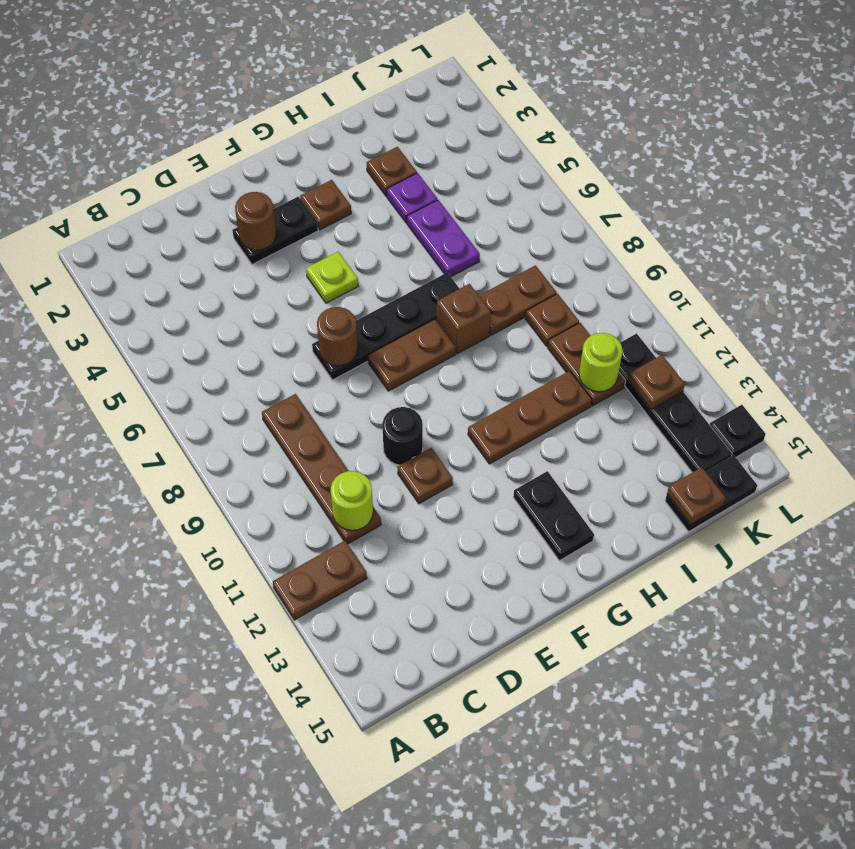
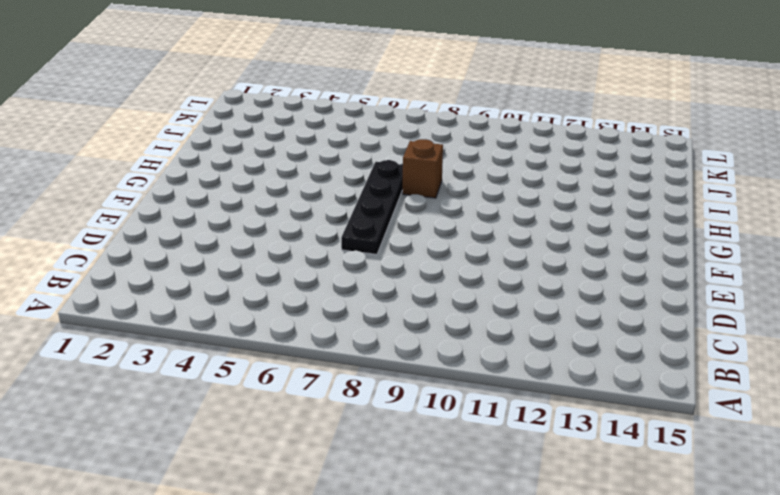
none -> brown plate A12:B12 level 1
none -> brown plate C8:C11 level 1
none -> black plate E3:F3 level 1

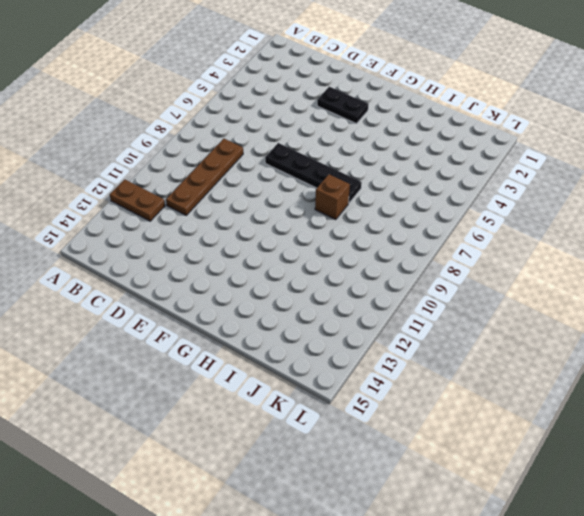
none -> black round brick E10 level 1
none -> brown plate E11 level 1
none -> lime plate F5 level 1

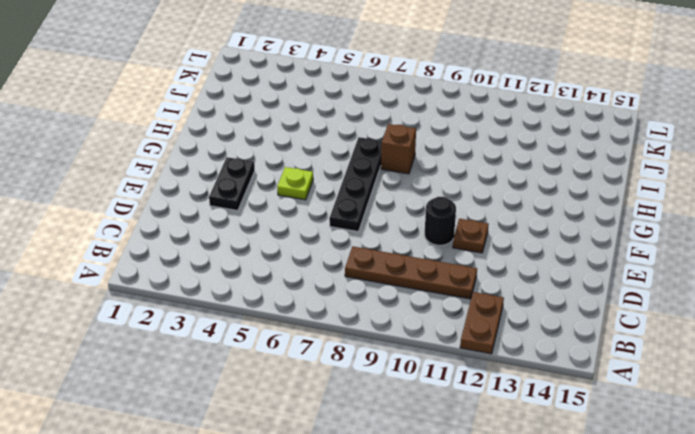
none -> brown plate F8:G8 level 1
none -> brown plate G3 level 1
none -> brown plate G11:I11 level 1

